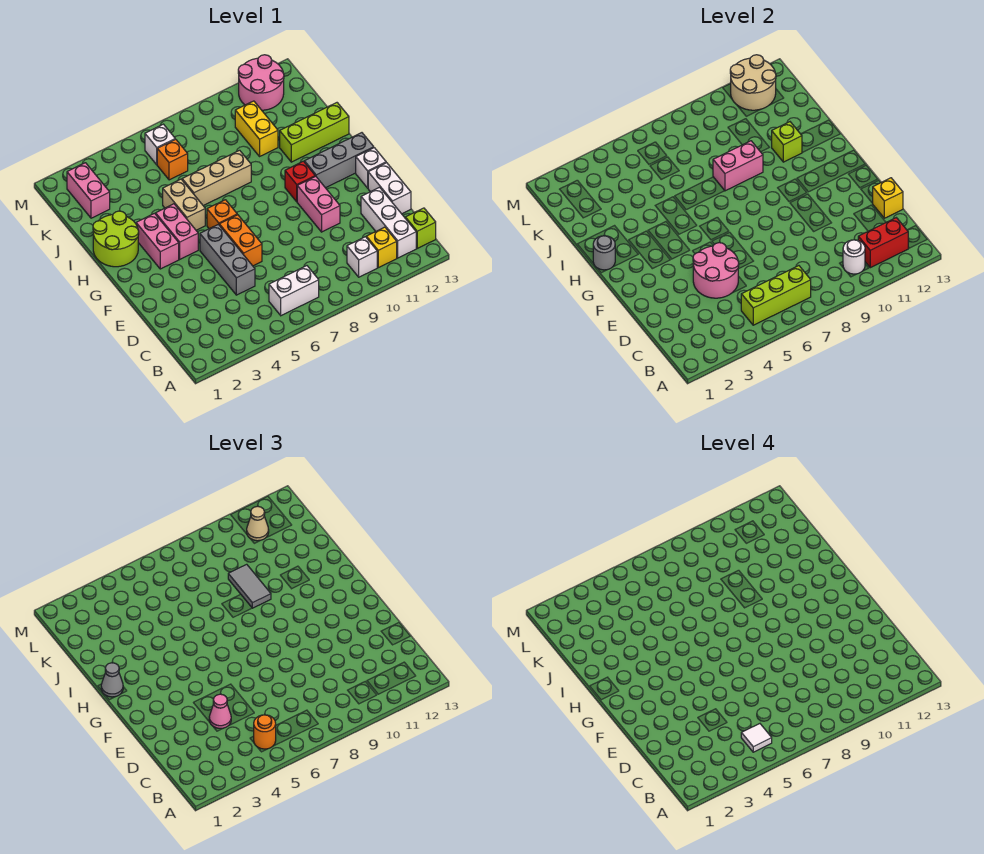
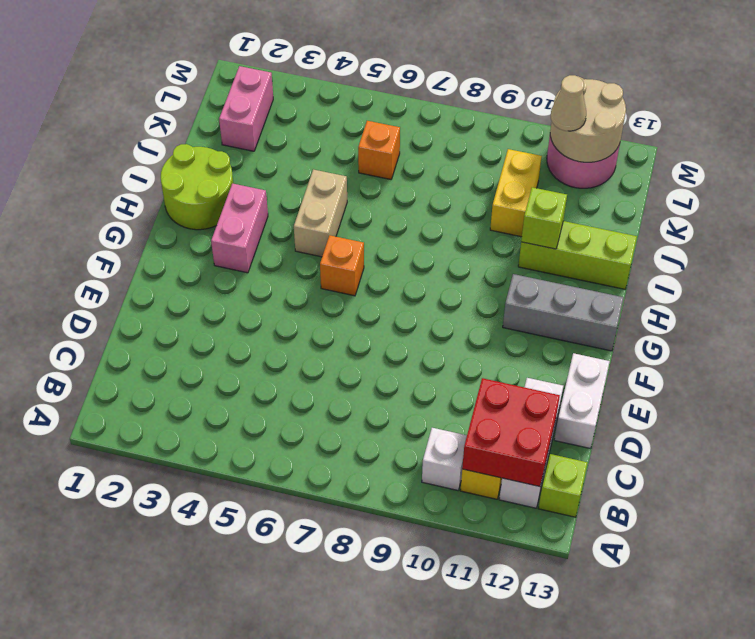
red brick B11:C12 level 2 -> red brick B11:B12 level 2
none -> white brick B6:B7 level 1
none -> grey brick D5:F5 level 1
none -> orange brick E6:F6 level 1
none -> pink brick E10:F10 level 1

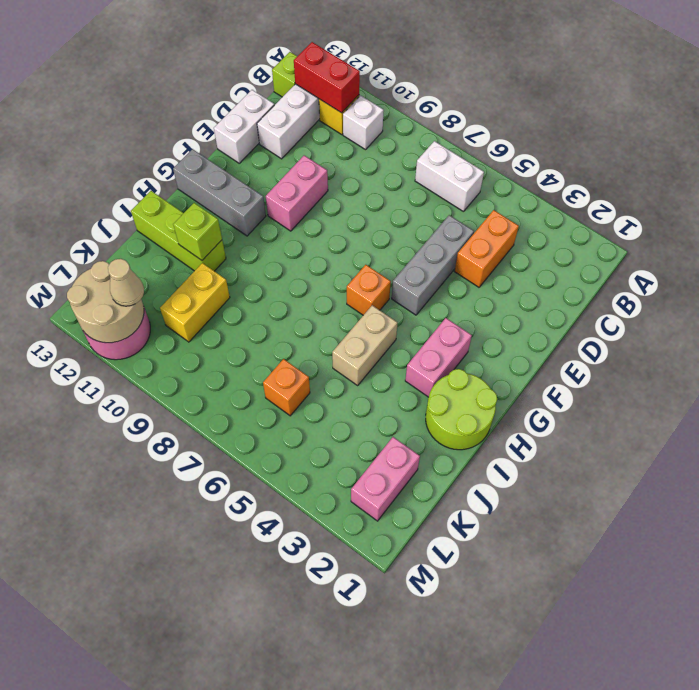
orange brick C4:D4 level 1 -> orange brick E6:F6 level 1
none -> white brick F13 level 1
none -> pink brick G4:H4 level 1
none -> red brick G10 level 1
none -> tan brick I6:I8 level 1

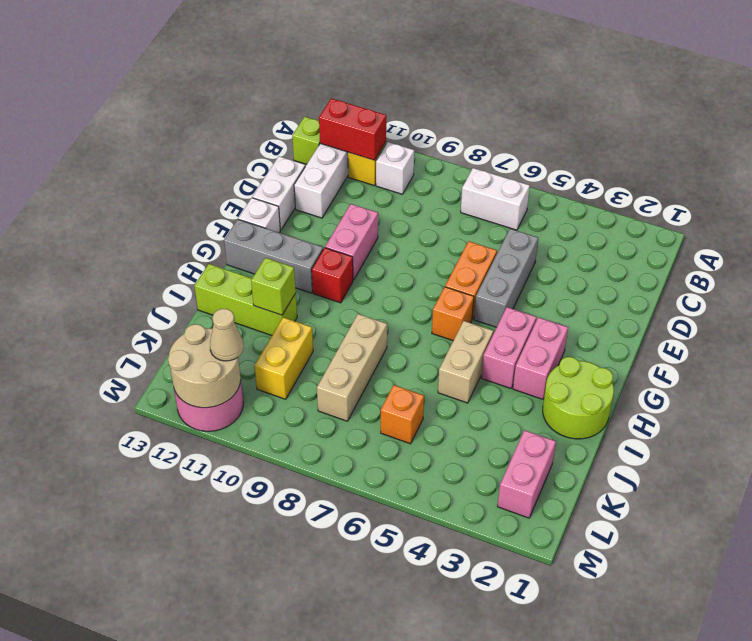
tan brick I8:K8 level 1 -> tan brick I6:I8 level 1
none -> white brick L6 level 1
none -> lime brick B5:B7 level 2
none -> white round brick B10 level 2
none -> pink round brick D4:E5 level 2

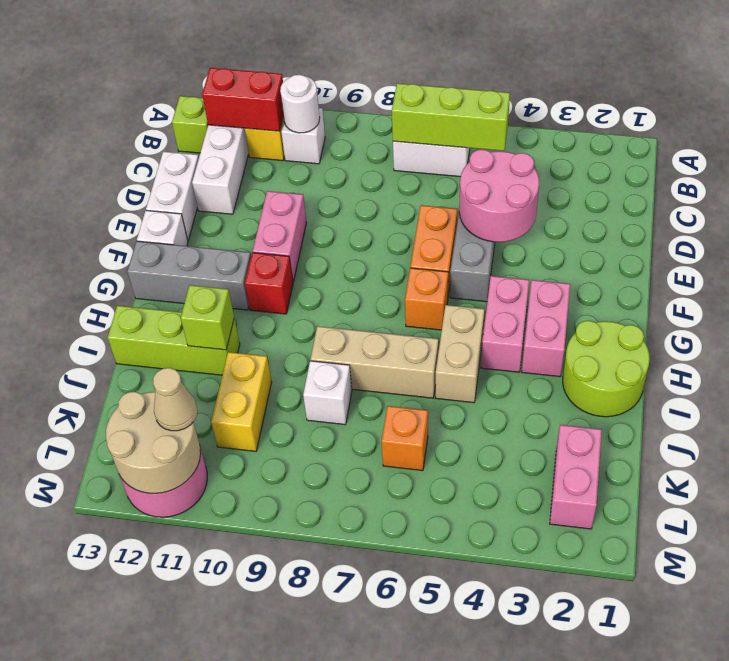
white brick J8 level 1 -> white brick L6 level 1
none -> yellow brick D13 level 2
none -> grey round brick H1 level 2
none -> pink brick I8:I9 level 2
none -> orange round brick B5 level 3

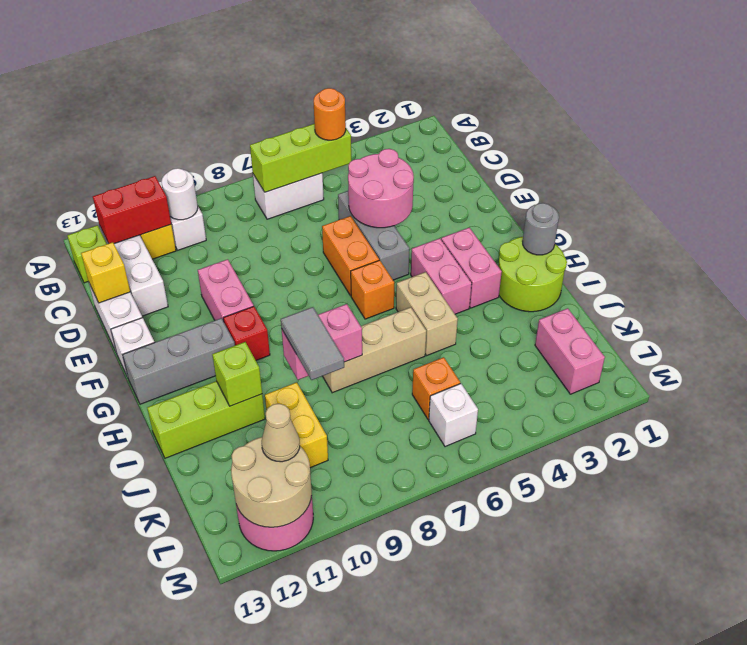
none -> pink cone D4 level 3
none -> grey cone H1 level 3
none -> white tile B5 level 4

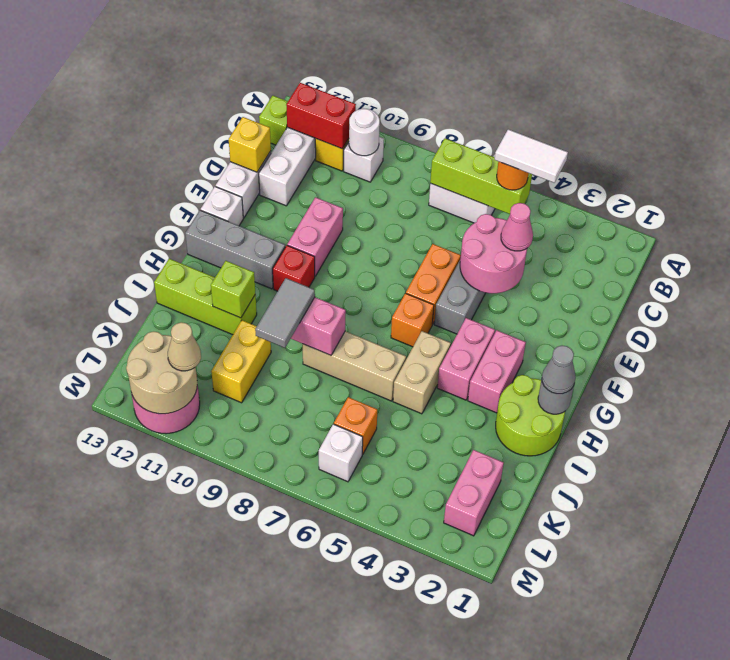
white tile B4:B5 level 4 -> white tile B5 level 4

